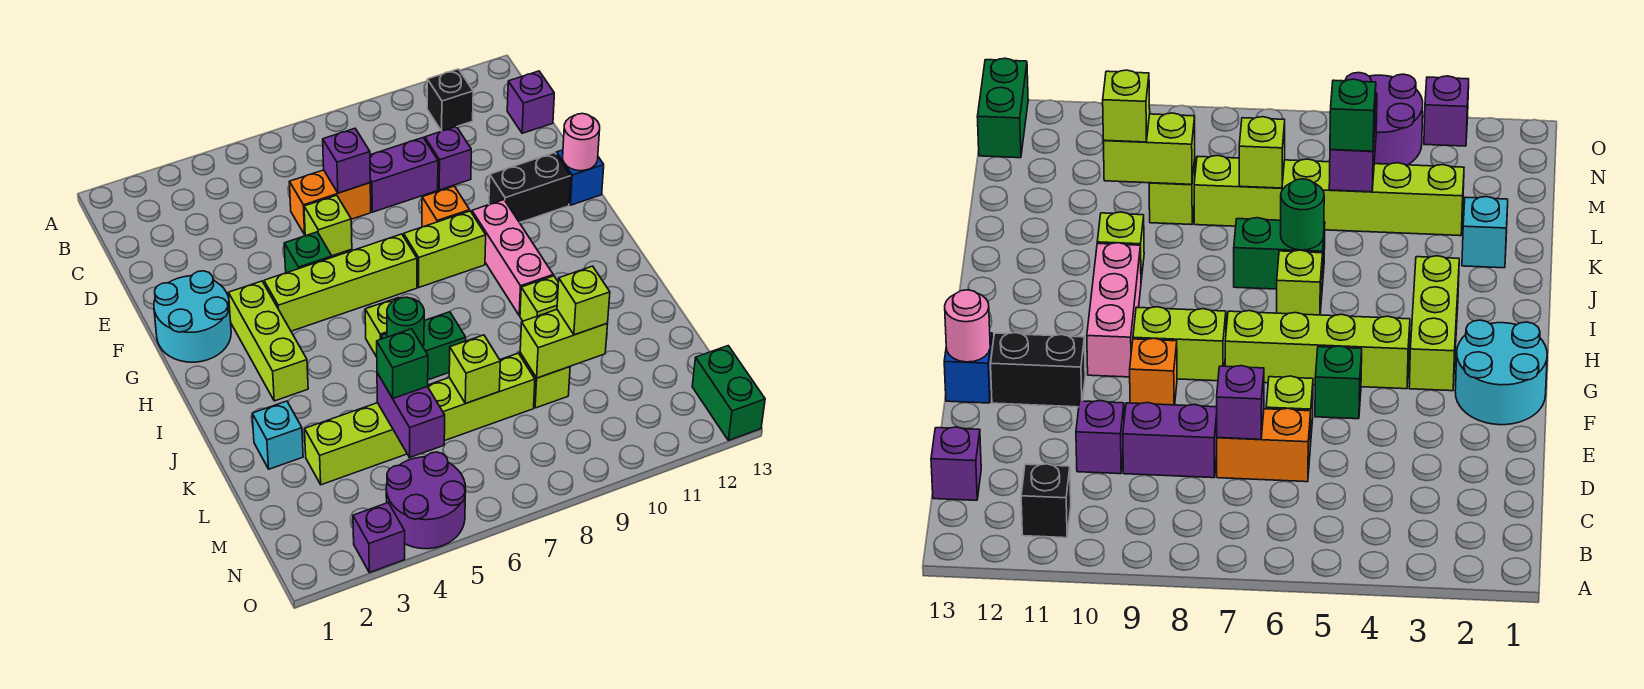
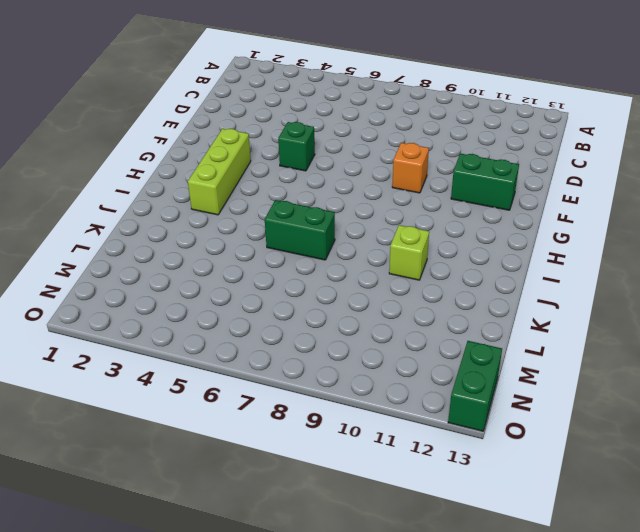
green brick F11:F12 level 1 -> black brick F11:F12 level 1
none -> black brick B11 level 1
none -> purple brick C13 level 1
none -> orange brick D6:D7 level 1
none -> purple brick D8:D9 level 1

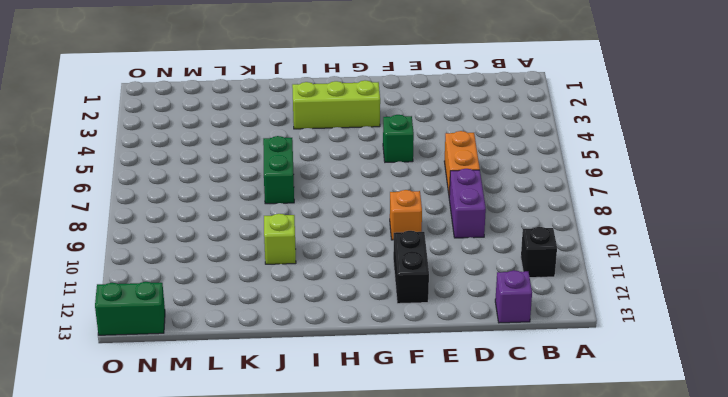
none -> purple brick D10 level 1
none -> lime brick E6 level 1
none -> cyan round brick F1:G2 level 1
none -> blue brick F13 level 1

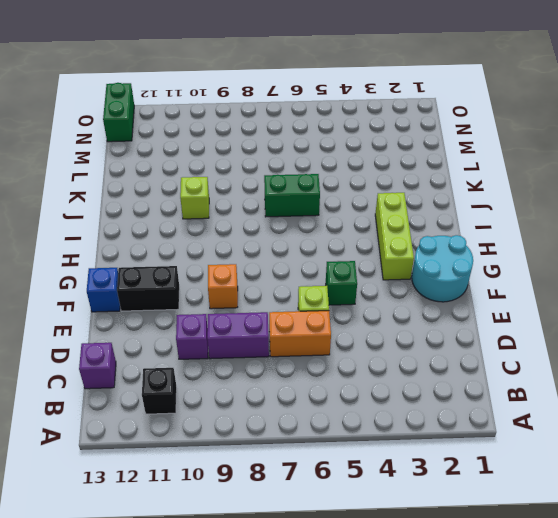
none -> lime brick G4:G7 level 1
none -> lime brick G8:G9 level 1
none -> pink brick G10:I10 level 1
none -> lime brick I6 level 1

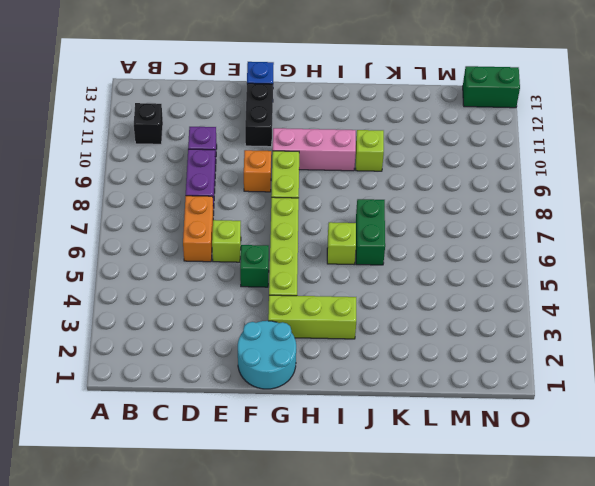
none -> purple brick C13 level 1
none -> cyan brick K2 level 1
none -> lime brick L3:L8 level 1
none -> lime brick L9 level 1

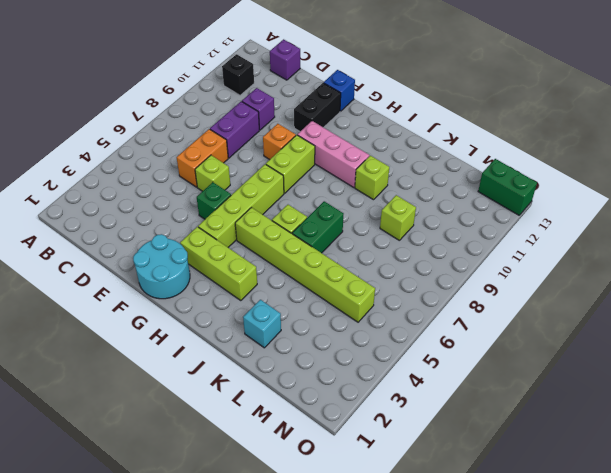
lime brick H5:M5 level 1 -> lime brick L3:L8 level 1
none -> purple round brick N4:O5 level 1
none -> purple brick O3 level 1
none -> purple brick D7 level 2
none -> pink round brick F13 level 2

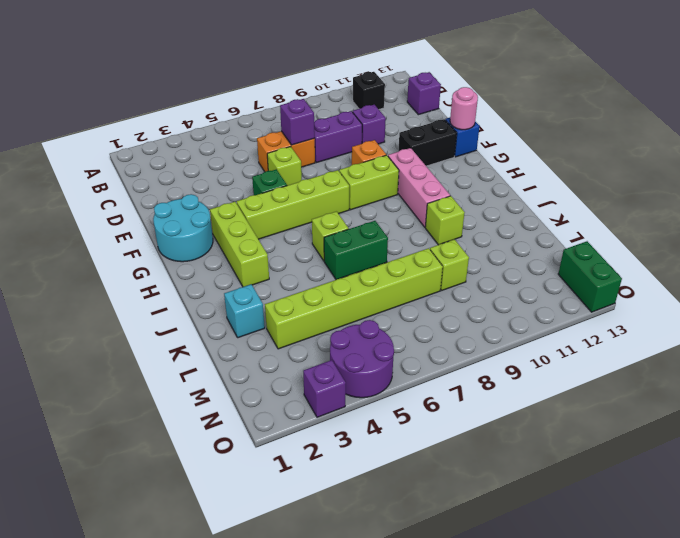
none -> green round brick J6 level 2
none -> purple brick L5:M5 level 2
none -> lime brick L7 level 2
none -> lime brick L9:L10 level 2

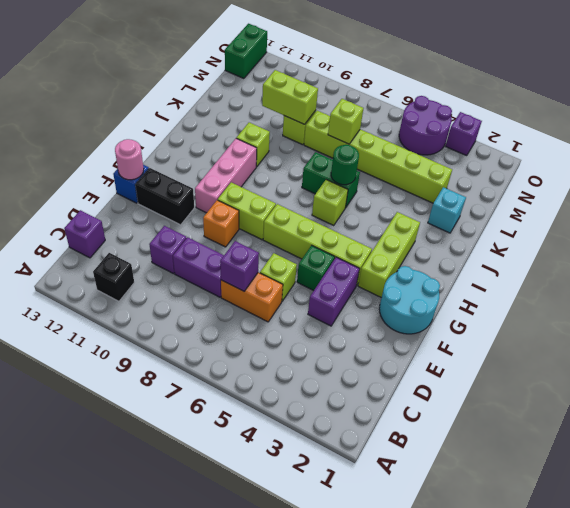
purple brick E4:F4 level 1 -> purple brick L5:M5 level 2
none -> green brick L5 level 3
none -> lime brick L10 level 3

